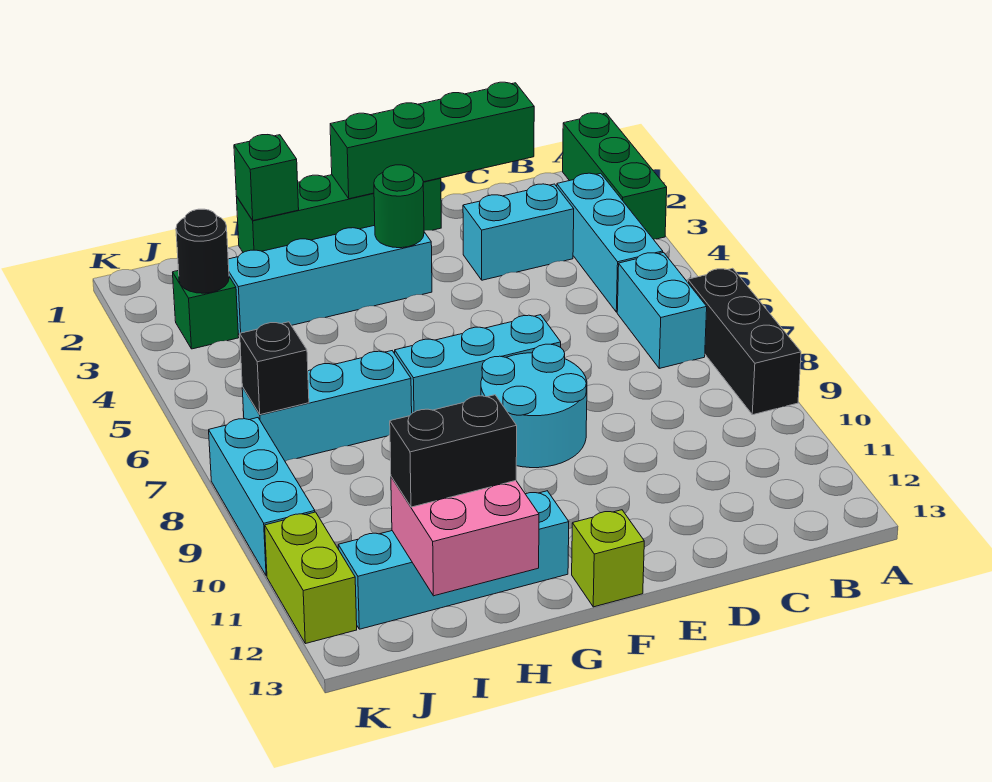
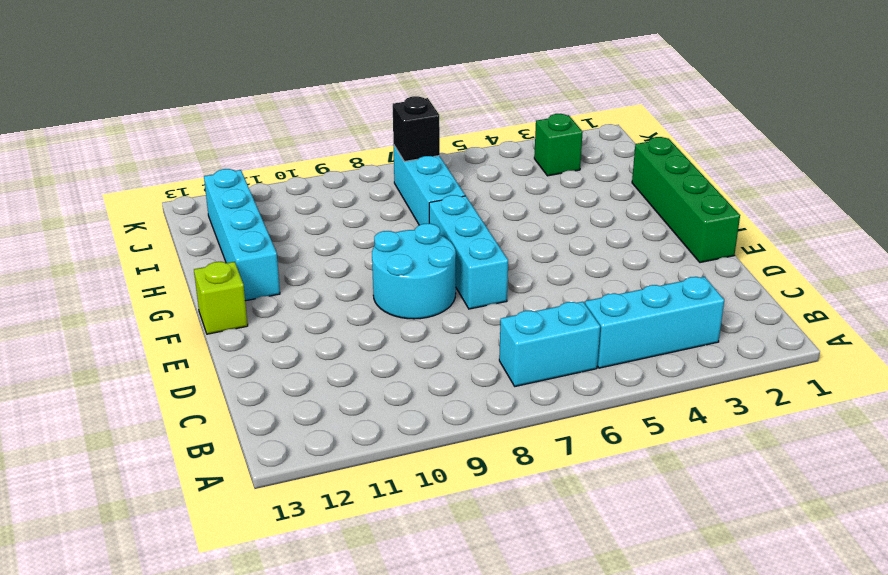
none -> green brick A1:A3 level 1
none -> black brick A7:A9 level 1
none -> cyan brick C3:D3 level 1

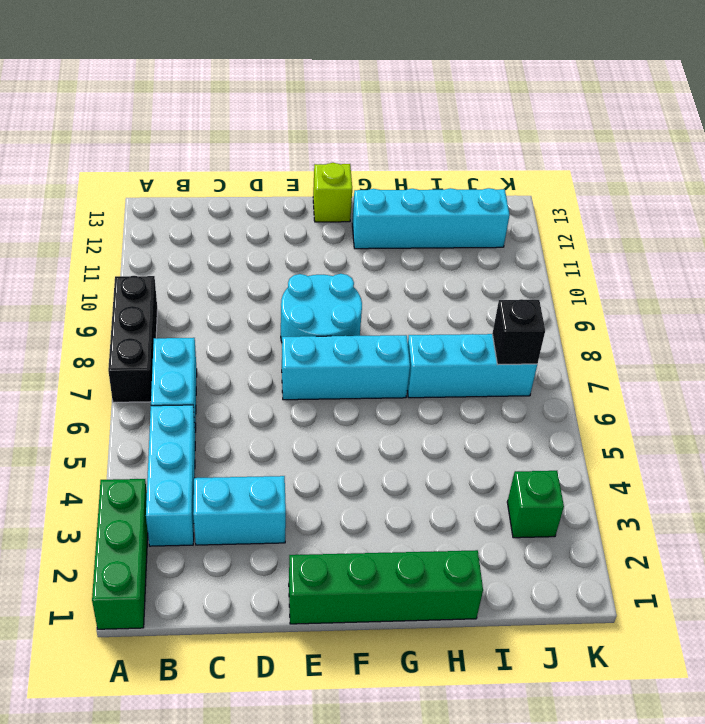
none -> cyan brick F3:I3 level 1
none -> cyan brick K8:K10 level 1
none -> lime brick K11:K12 level 1

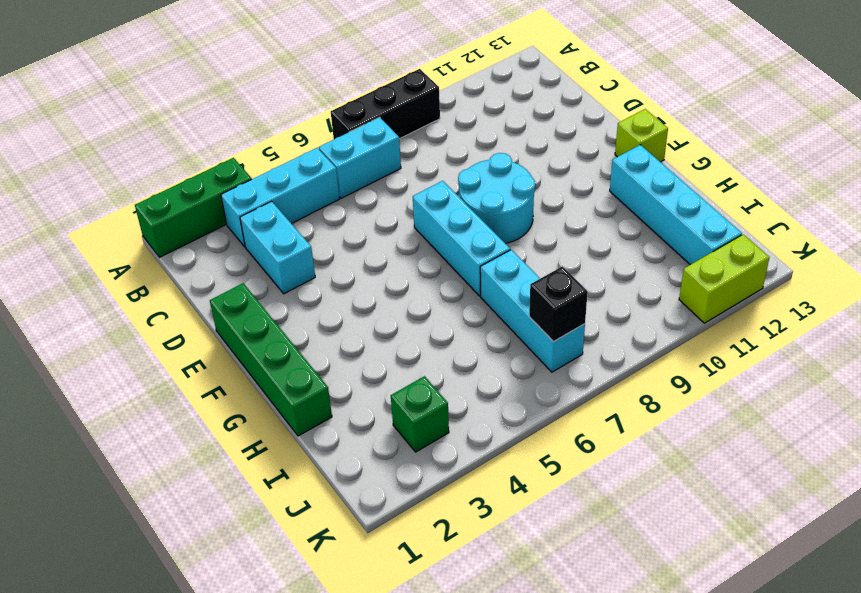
none -> cyan brick F3:I3 level 1
none -> cyan brick K8:K10 level 1
none -> green brick C1:F1 level 2

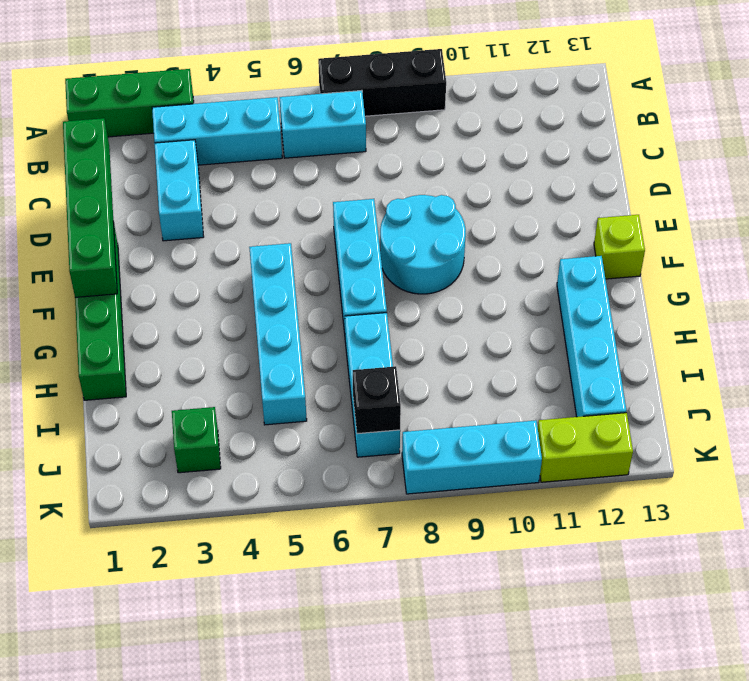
cyan brick F5:I5 level 1 -> cyan brick F3:I3 level 1
none -> green round brick F3 level 2
none -> green brick H1 level 2
none -> pink brick H12:I13 level 2

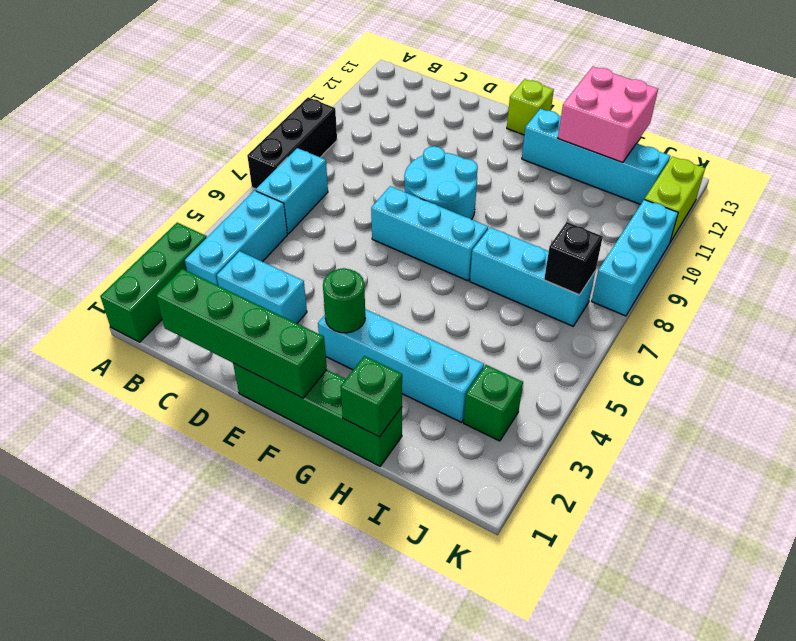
none -> black round brick J3 level 2
none -> black brick H12:I12 level 3

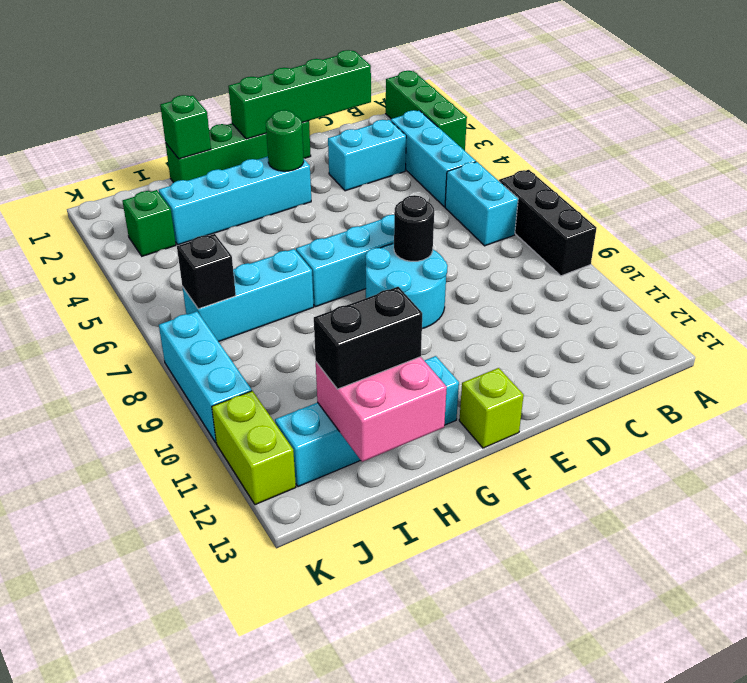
black round brick E8 level 2 -> black round brick J3 level 2

